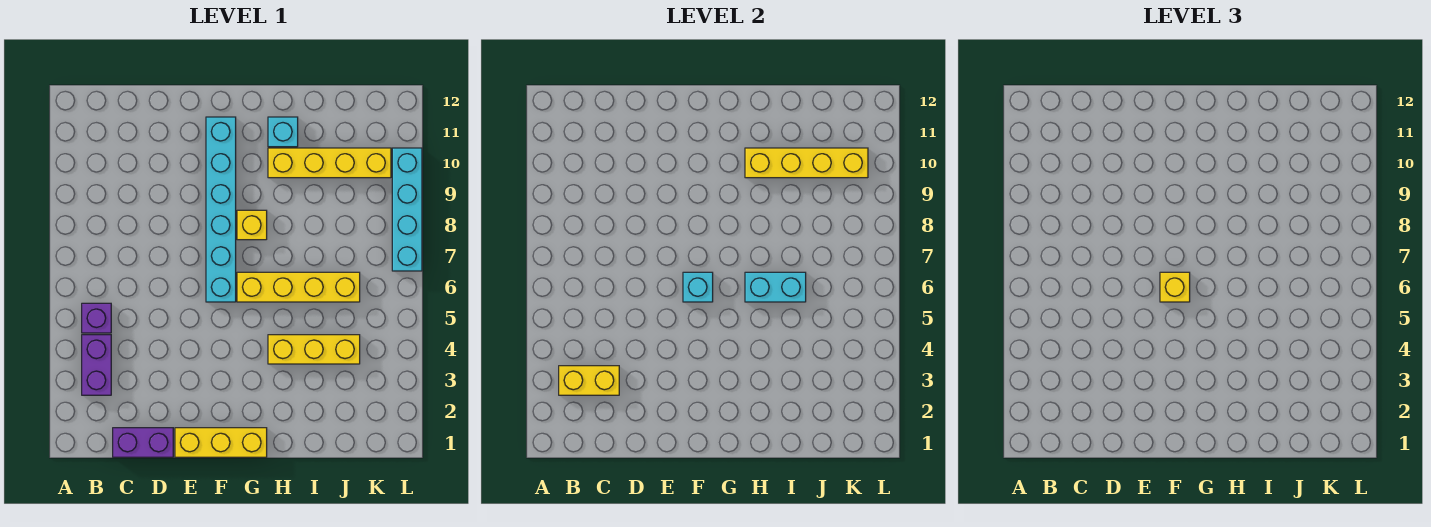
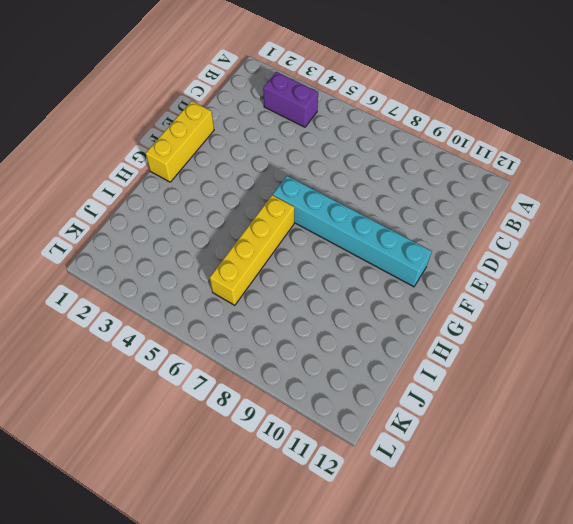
none -> purple brick B5 level 1
none -> purple brick C1:D1 level 1
none -> yellow brick G8 level 1

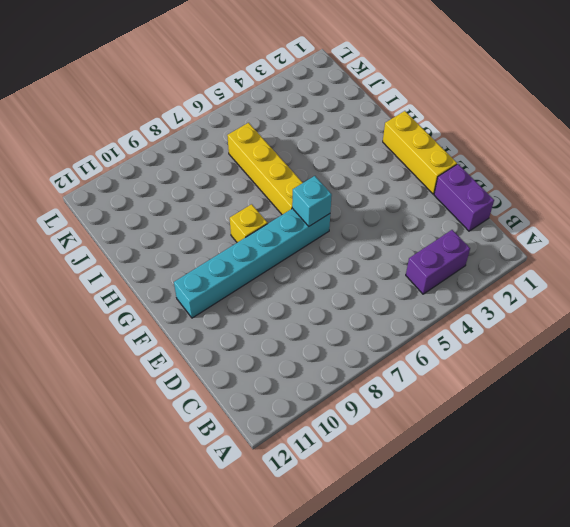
none -> purple brick B5 level 1
none -> yellow brick H4:J4 level 1
none -> yellow brick H10:K10 level 1

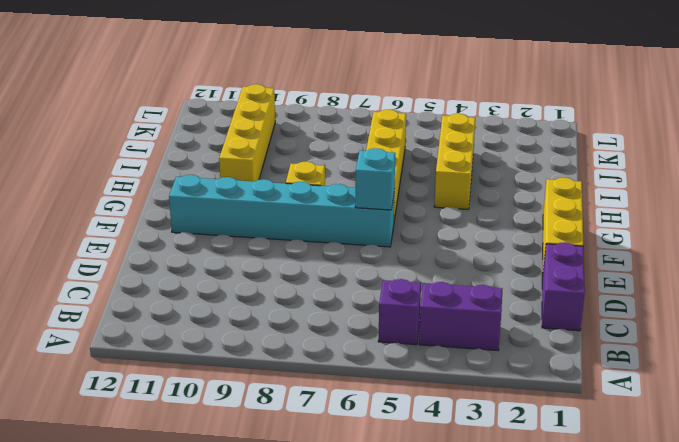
none -> cyan brick H11 level 1
none -> cyan brick L7:L10 level 1
none -> yellow brick B3:C3 level 2

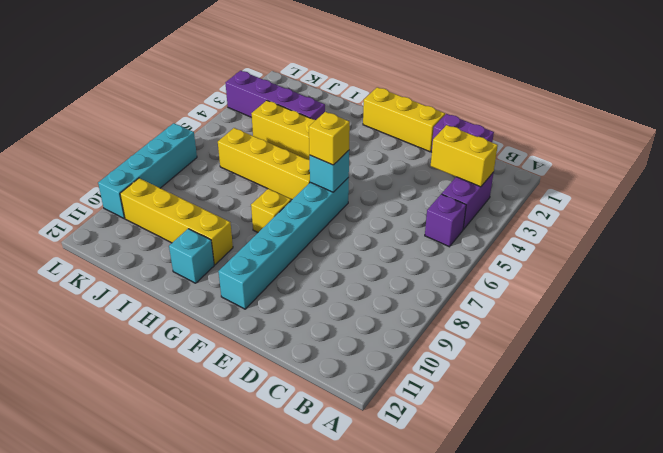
purple brick I3:L3 level 1 -> none
none -> cyan brick H6:I6 level 2
none -> yellow brick H10:K10 level 2

